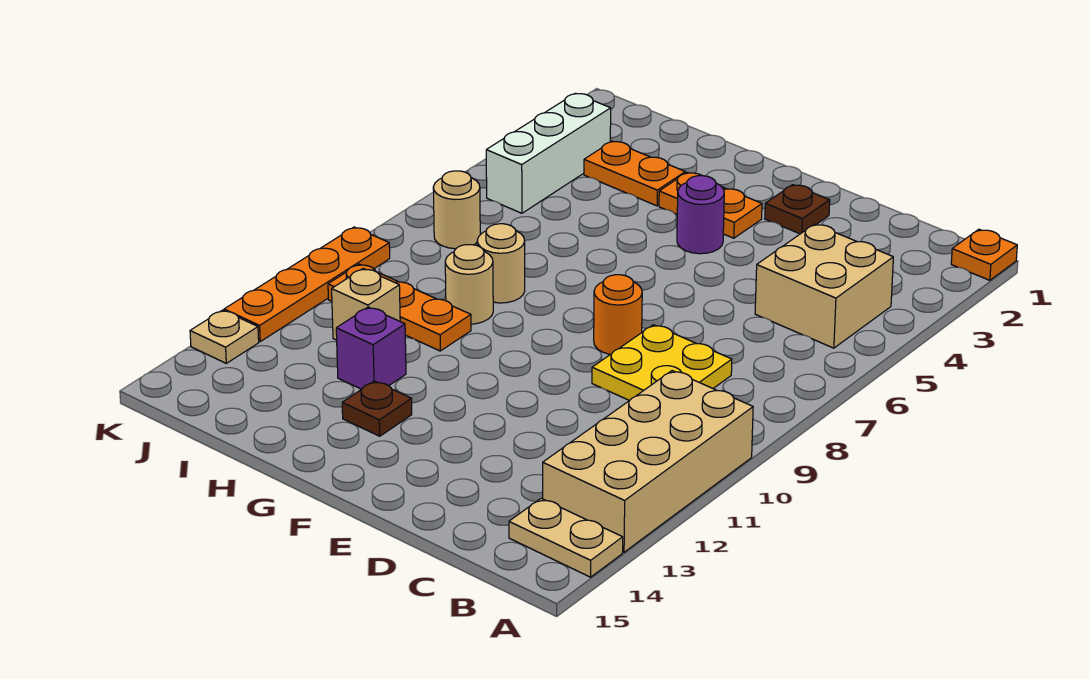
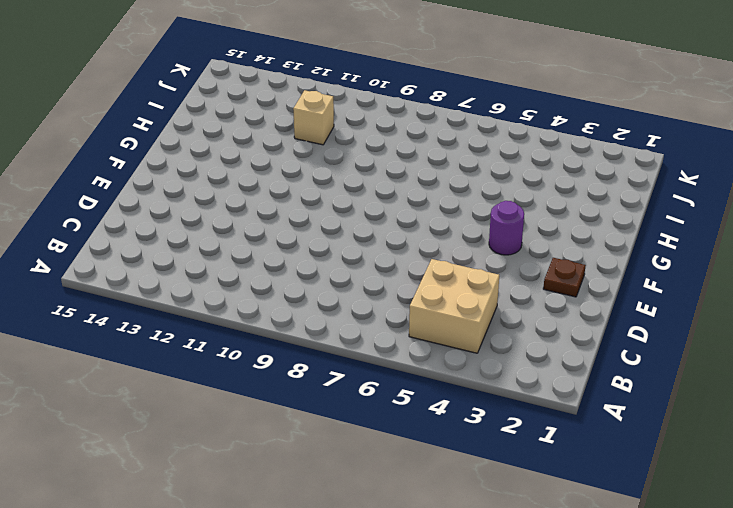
none -> orange plate A1 level 1
none -> tan brick A10:B13 level 1
none -> tan plate A14:B14 level 1

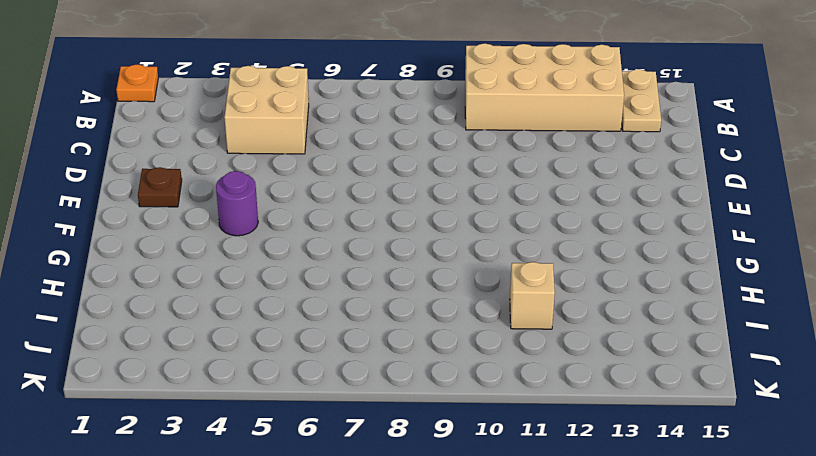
none -> yellow plate C8:D9 level 1
none -> orange round brick E8 level 1
none -> orange plate F3:G3 level 1

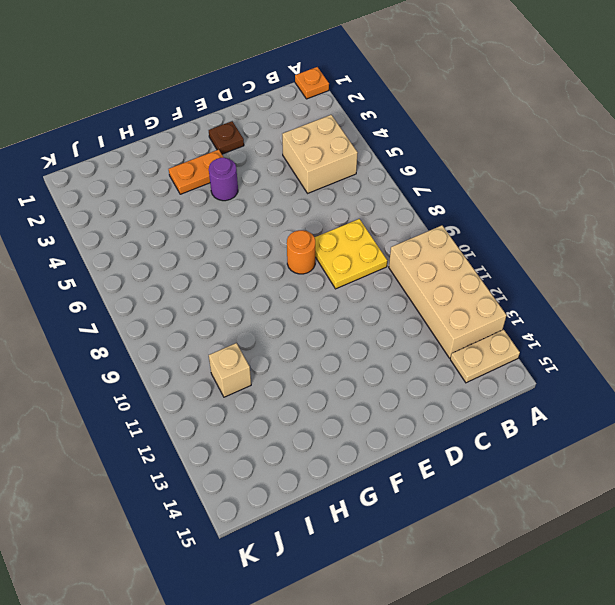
none -> brown plate G13 level 1
none -> orange plate H3:I3 level 1
none -> tan round brick H8 level 1

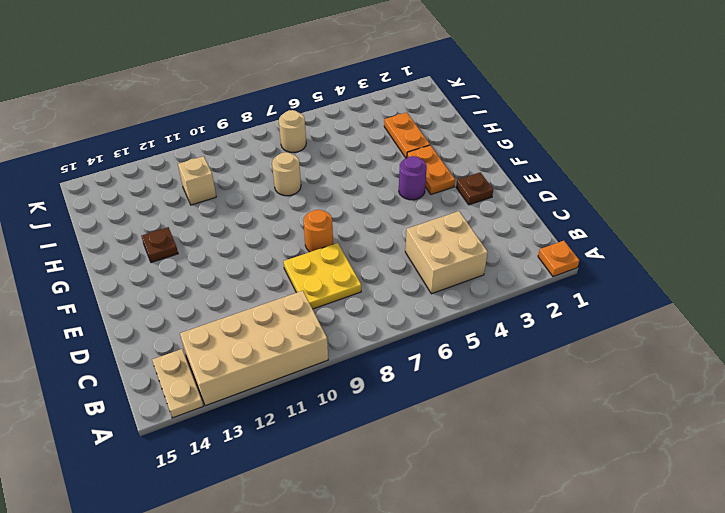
none -> tan round brick H9 level 1
none -> orange plate H10:J10 level 1
none -> purple brick H12 level 1

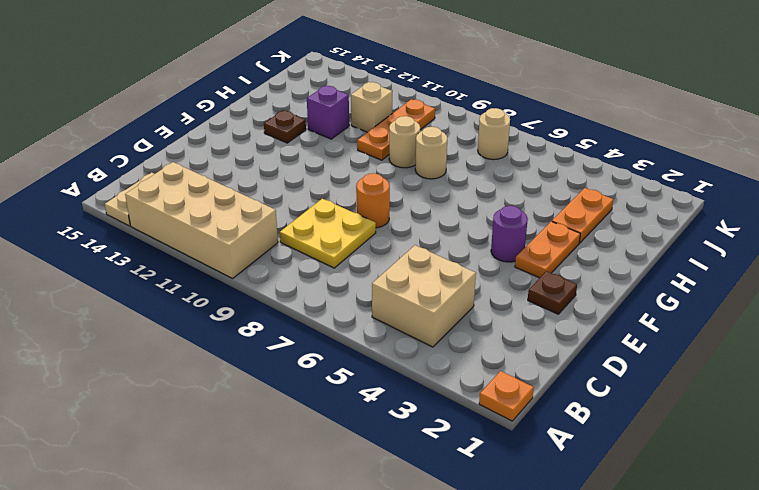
none -> white brick J3:J5 level 1
none -> orange plate K9:K12 level 1
none -> tan plate K13 level 1

